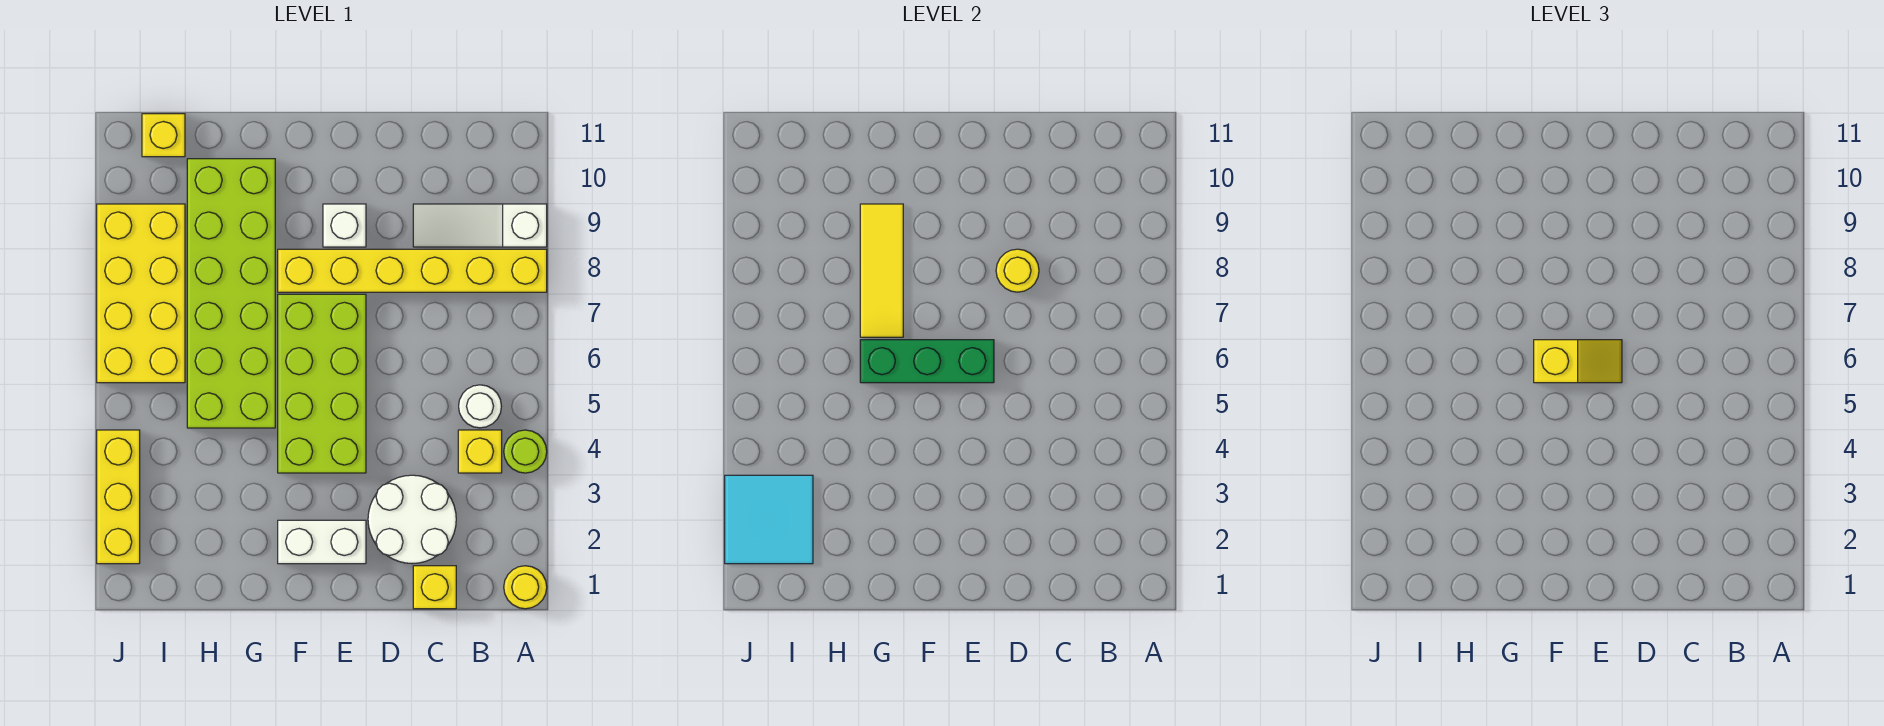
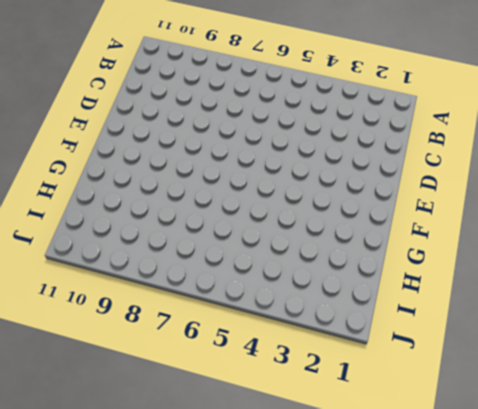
none -> yellow round brick A1 level 1
none -> lime round brick A4 level 1
none -> yellow brick A8:F8 level 1

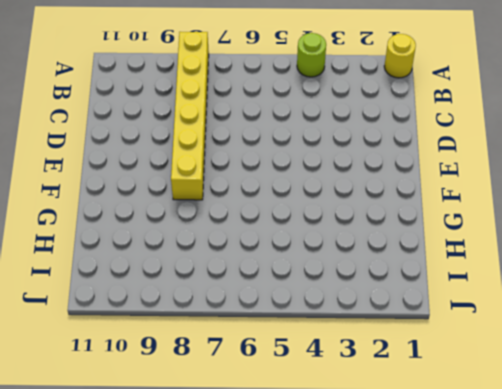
none -> white slope A9:C9 level 1 top A
none -> yellow brick B4 level 1
none -> white round brick B5 level 1

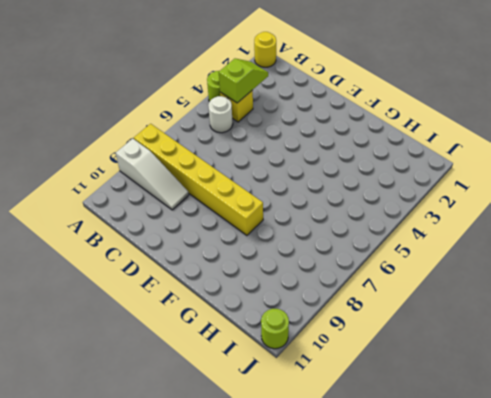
lime slope B3:B4 level 2 top 4 -> none
lime round brick J11 level 1 -> none
none -> yellow brick C1 level 1
none -> white round brick C2:D3 level 1
none -> white brick E2:F2 level 1

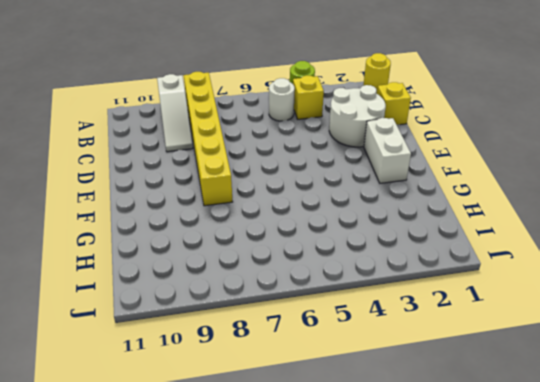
none -> lime brick E4:F7 level 1
none -> white brick E9 level 1
none -> lime brick G5:H10 level 1

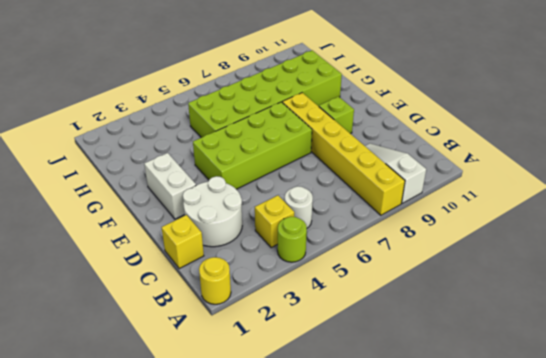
lime brick E9 level 1 -> white brick E9 level 1
none -> yellow brick I6:J9 level 1
none -> yellow brick I11 level 1
none -> yellow brick J2:J4 level 1

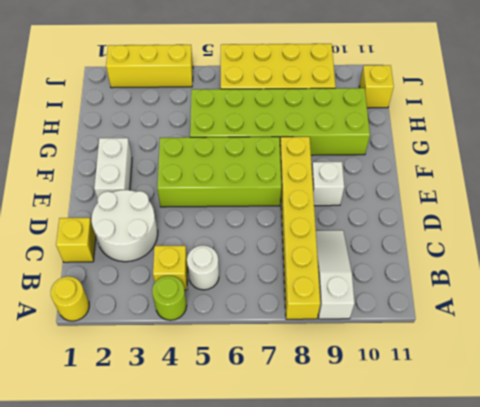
none -> yellow round brick D8 level 2
none -> green brick E6:G6 level 2
none -> yellow tile G7:G9 level 2

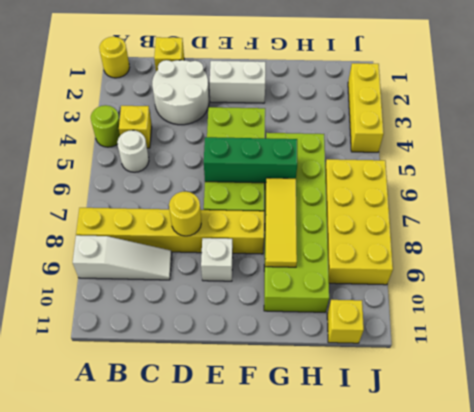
none -> cyan tile I2:J3 level 2
none -> yellow slope E6:F6 level 3 top F

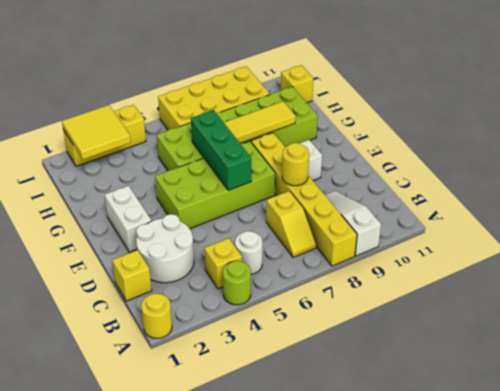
yellow slope B7:C7 level 1 top C -> yellow slope E6:F6 level 3 top F
yellow tile I2:J3 level 2 -> cyan tile I2:J3 level 2

